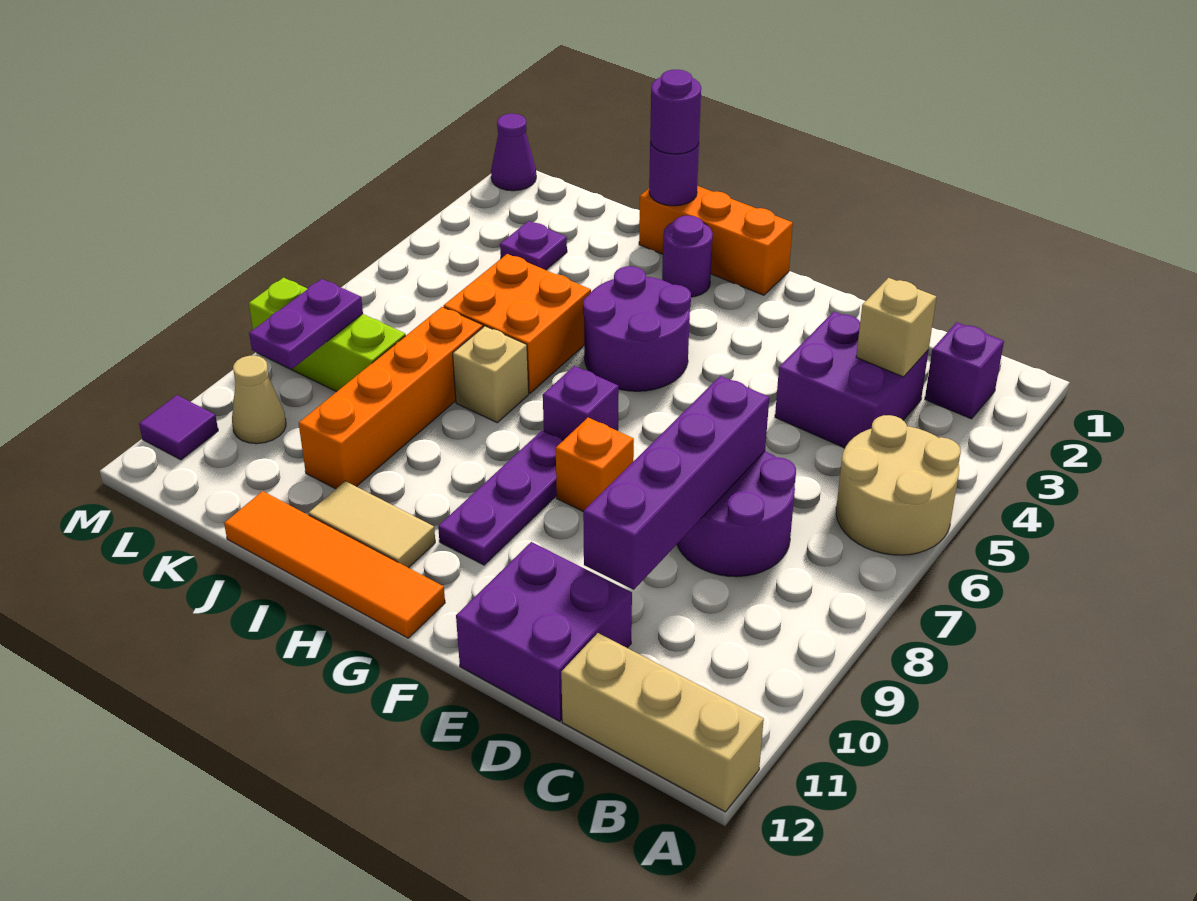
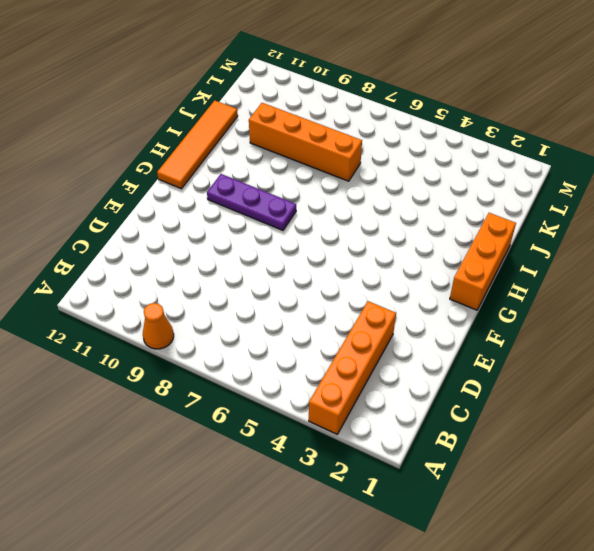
orange brick A3:D3 level 1 -> purple brick C3:D4 level 1
orange cone A9 level 1 -> none
none -> tan round brick A5:B6 level 1
none -> tan brick A12:C12 level 1
none -> purple brick B2 level 1

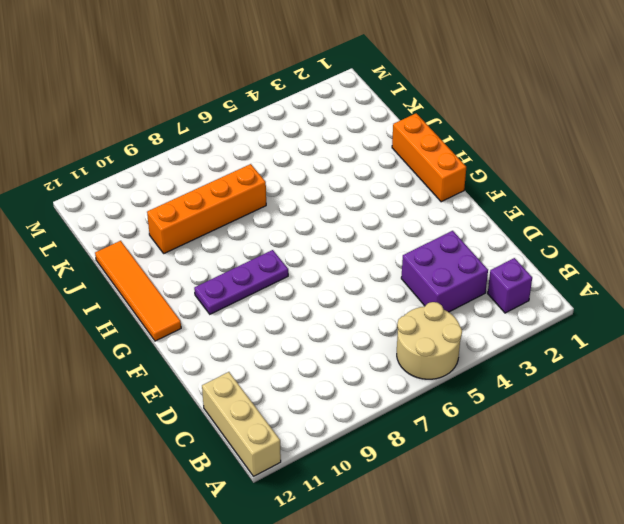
none -> purple round brick C7:D8 level 1
none -> purple brick D11:E12 level 1
none -> orange brick F8 level 1

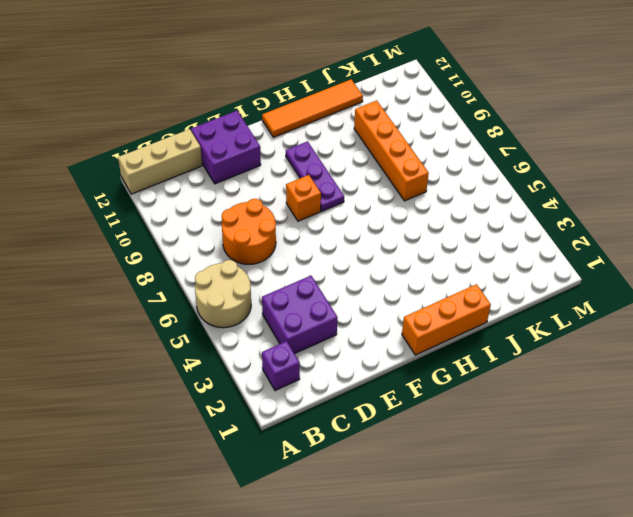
orange round brick C7:D8 level 1 -> purple round brick C7:D8 level 1
none -> purple round brick G4:H5 level 1
none -> purple brick G7 level 1
none -> purple round brick H2 level 1

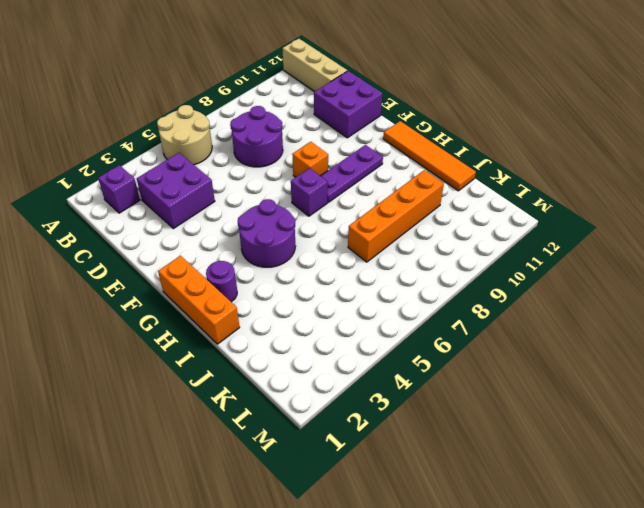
none -> tan tile H11:I11 level 1
none -> orange brick I5:J6 level 1
none -> tan brick I7 level 1

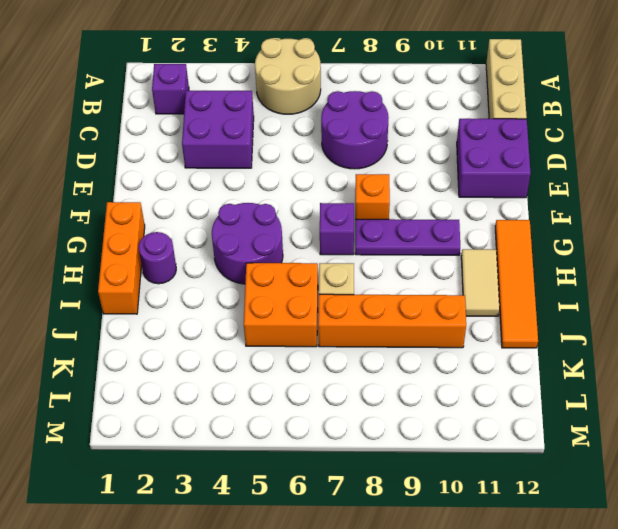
none -> purple plate K3 level 1
none -> lime brick K8:M8 level 1
none -> tan cone L10 level 1

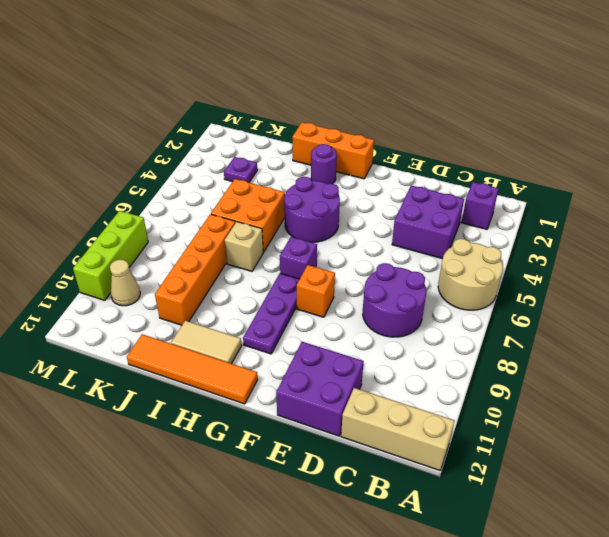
lime brick M8:M10 level 1 -> lime brick K8:M8 level 1
none -> purple cone M1 level 1
none -> purple tile M11 level 1
none -> tan brick C3 level 2

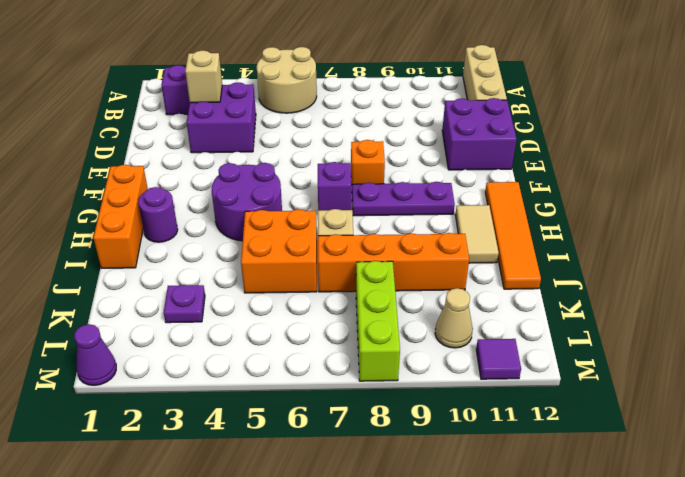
none -> purple round brick C7:D8 level 1
none -> purple brick D7:D10 level 2
none -> purple round brick I1 level 2

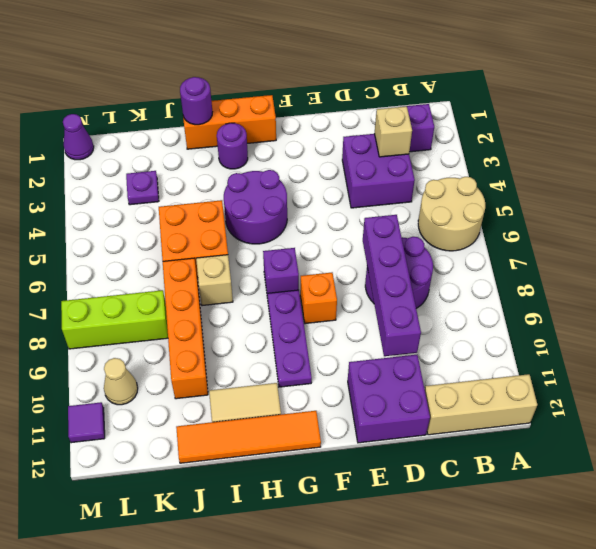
none -> purple plate L8:L9 level 2
none -> purple round brick I1 level 3

